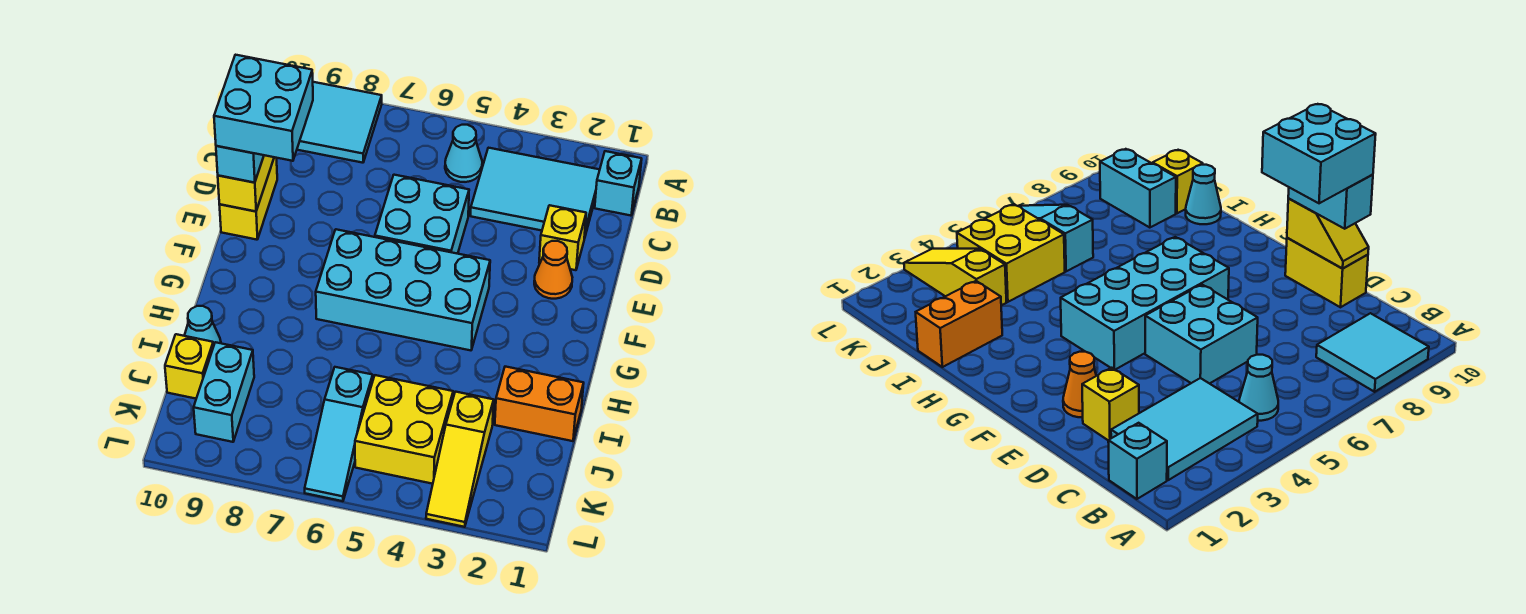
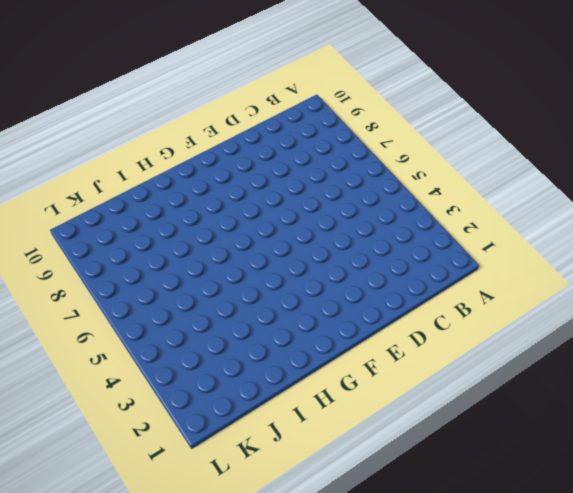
none -> cyan tile A8:B9 level 1
none -> cyan brick B1 level 1
none -> cyan tile B2:C4 level 1

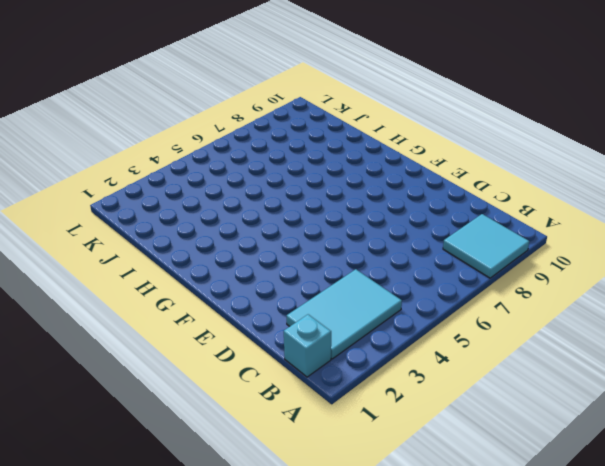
none -> cyan cone B5 level 1
none -> yellow brick D2 level 1
none -> cyan brick D5:E6 level 1

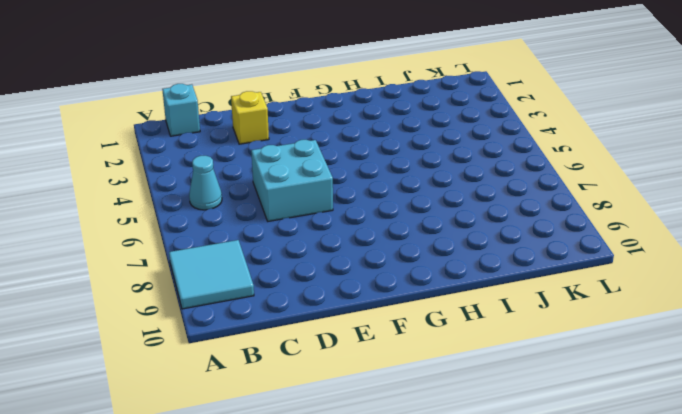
none -> cyan tile B2:C4 level 1
none -> yellow brick D10:E10 level 1
none -> orange cone E2 level 1

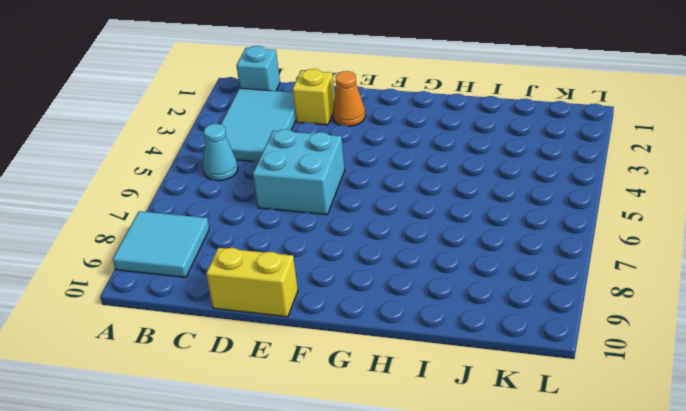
none -> cyan brick F4:G7 level 1
none -> orange brick I1:I2 level 1
none -> cyan cone I10 level 1

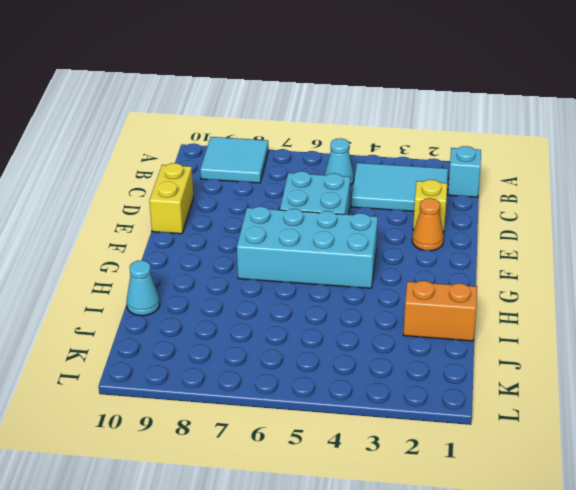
none -> yellow slope J3:L3 level 1 top J
none -> yellow brick J4:K5 level 1
none -> cyan slope J6:L6 level 1 top J

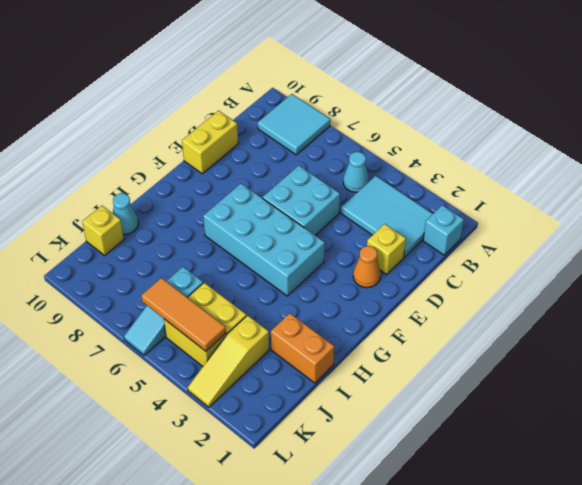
orange tile K4:K6 level 2 -> none
none -> cyan brick J9:K9 level 1
none -> yellow slope D10:E10 level 2 top E
none -> cyan brick D10:E10 level 3

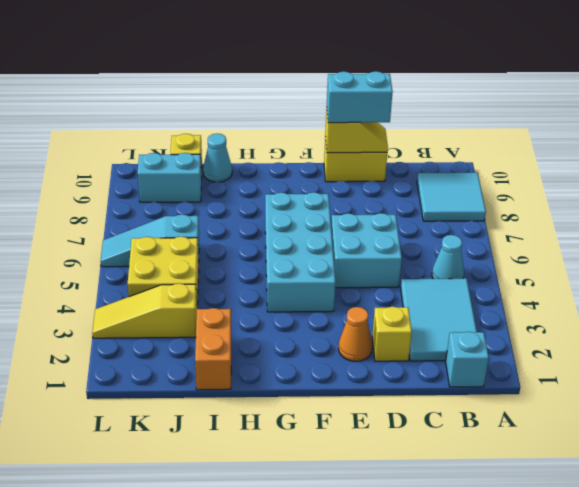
none -> cyan brick D9:E10 level 4

